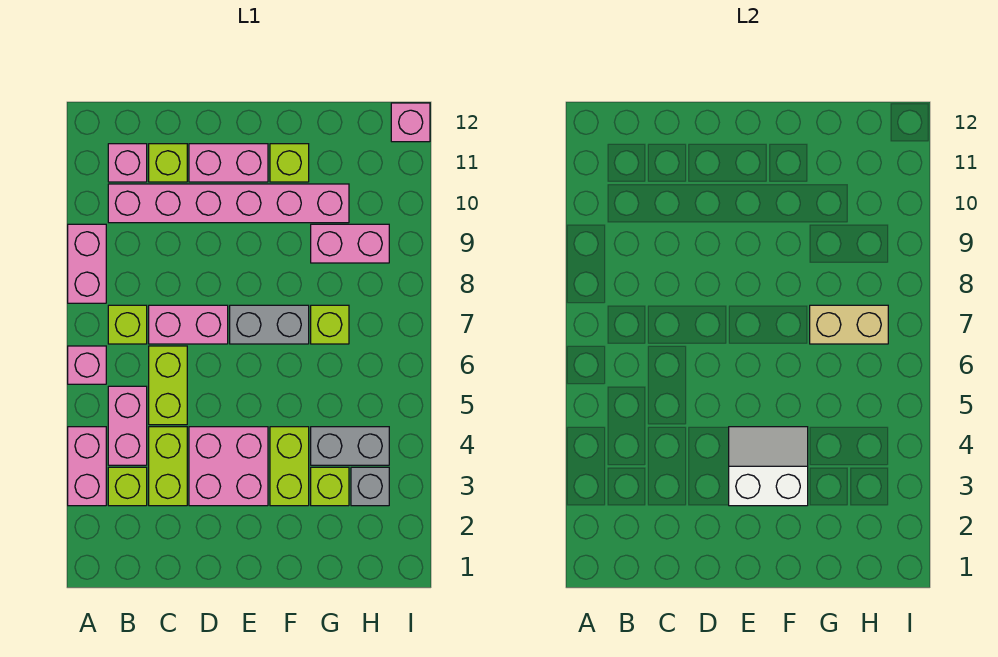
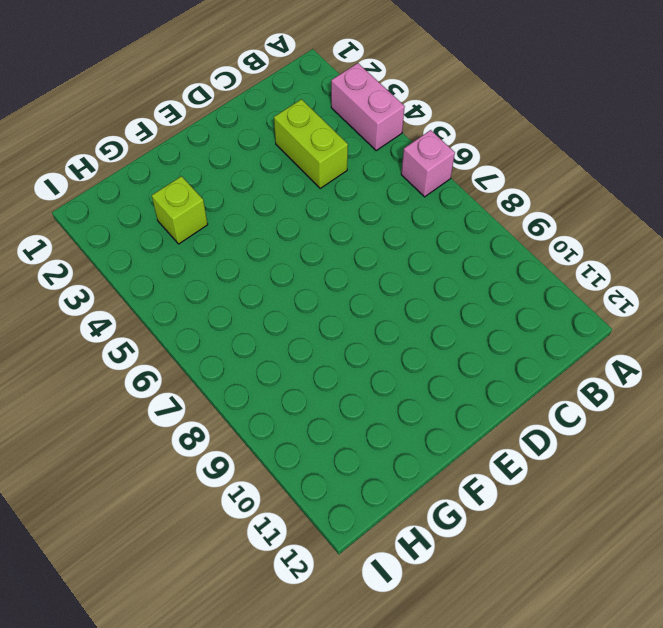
none -> pink brick A8:A9 level 1
none -> lime brick B3 level 1
none -> pink brick B4:B5 level 1

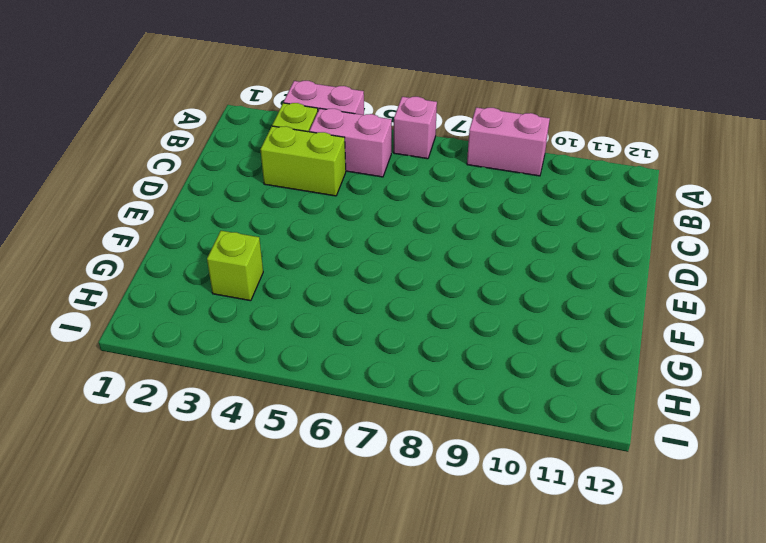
none -> lime brick B7 level 1
none -> pink brick B10:G10 level 1
none -> pink brick B11 level 1

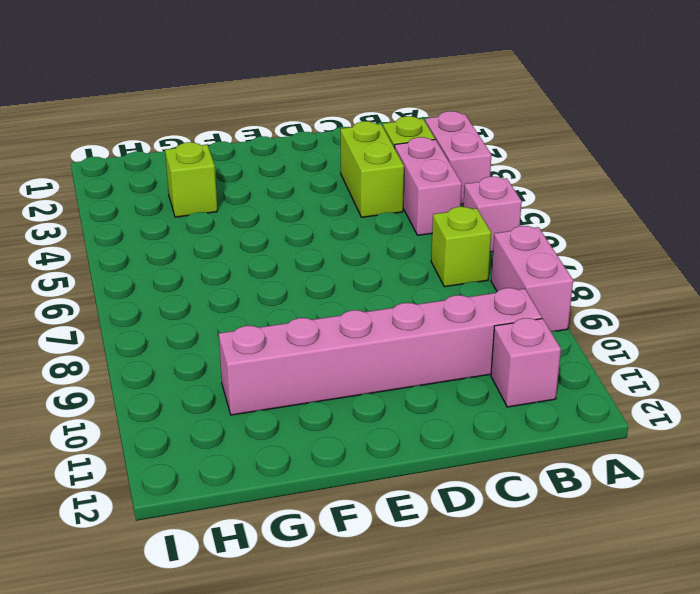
none -> lime brick C5:C6 level 1
none -> pink brick C7:D7 level 1
none -> lime brick C11 level 1

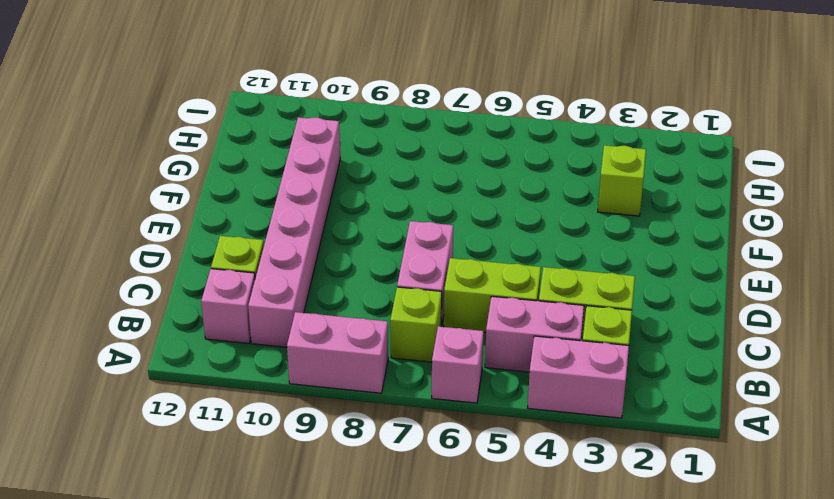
none -> pink brick D3:E4 level 1
none -> pink brick D11:E11 level 1
none -> grey brick E7:F7 level 1

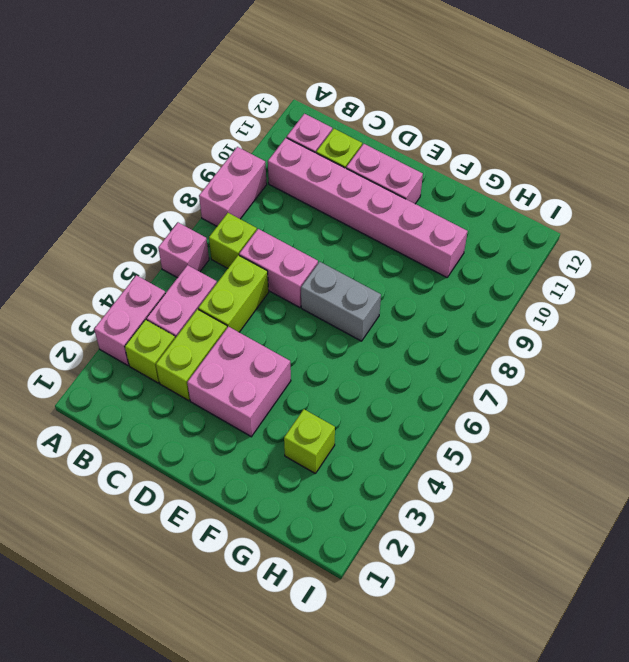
none -> lime brick F3:F4 level 1
none -> lime brick F11 level 1
none -> grey brick G4:H4 level 1

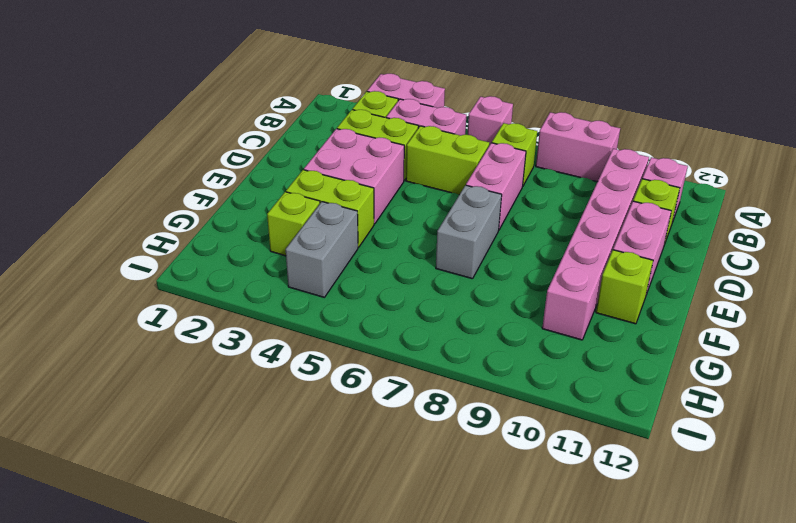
none -> lime brick G7 level 1
none -> pink brick G9:H9 level 1
none -> grey brick H3 level 1

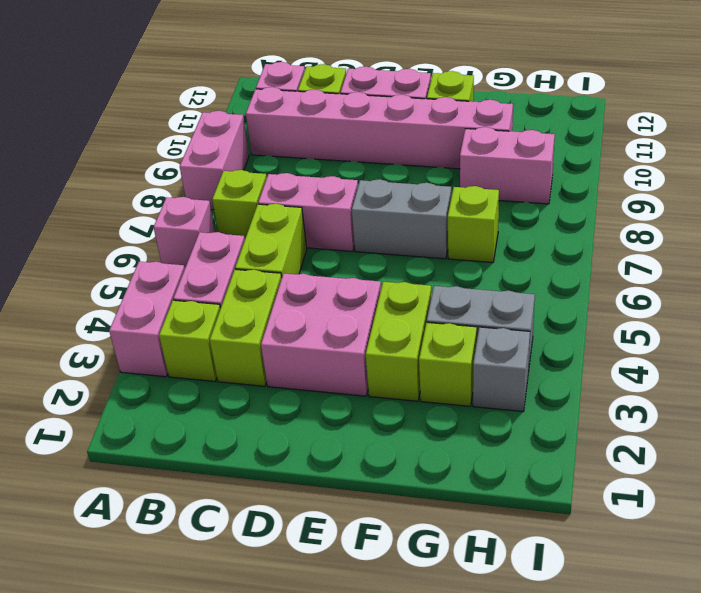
none -> pink brick I12 level 1
none -> white slope E3:F4 level 2 top 3
none -> tan brick G7:H7 level 2

